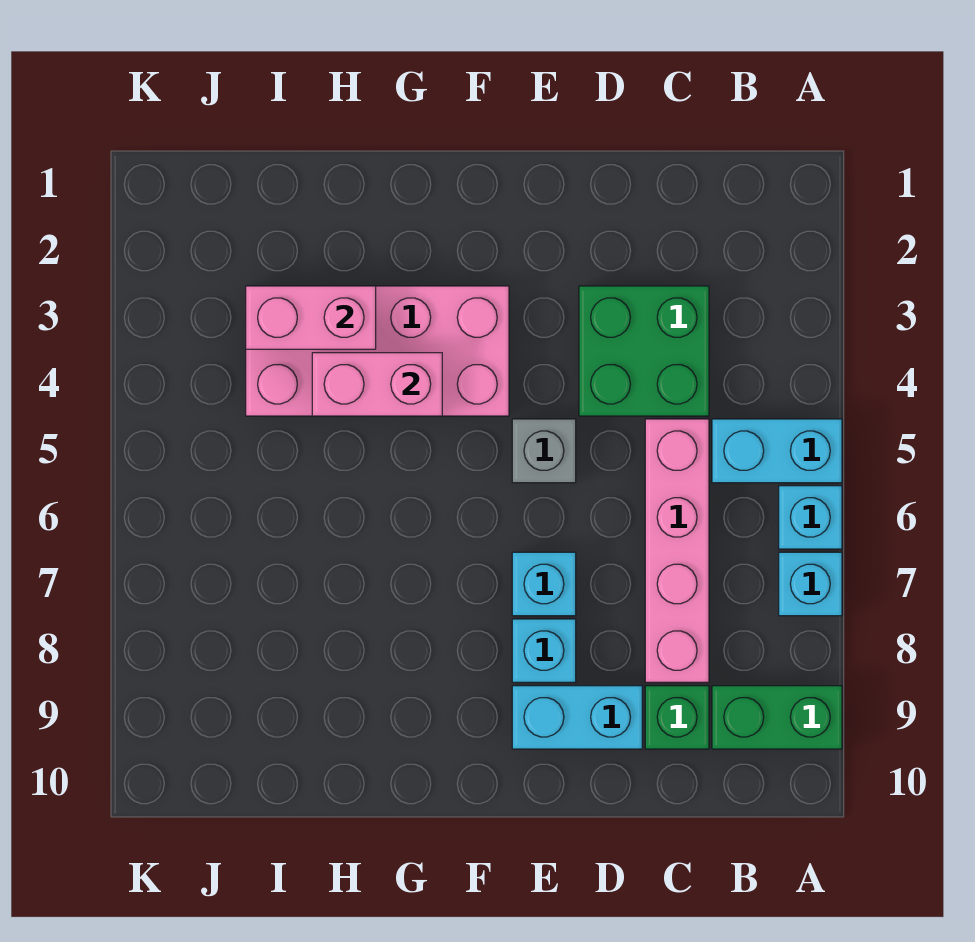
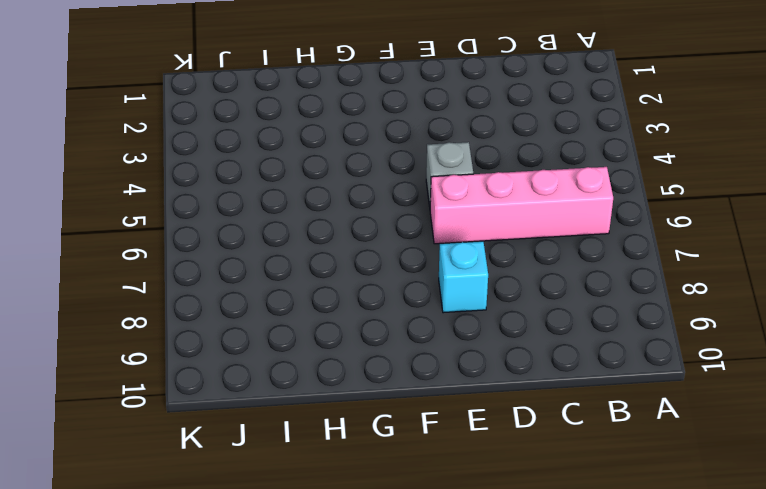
pink brick B6:E6 level 1 -> pink brick C5:C8 level 1
none -> cyan brick A5:B5 level 1
none -> cyan brick A6 level 1
none -> cyan brick A7 level 1

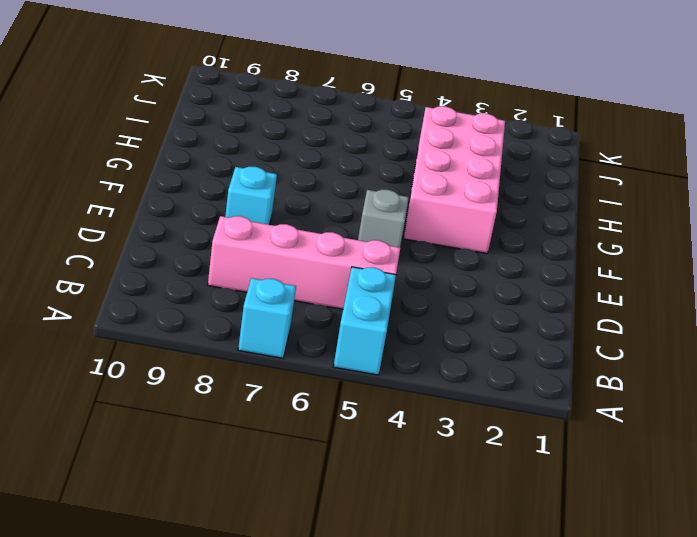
none -> cyan brick A6 level 1
none -> green brick A9:B9 level 1
none -> green brick C3:D4 level 1

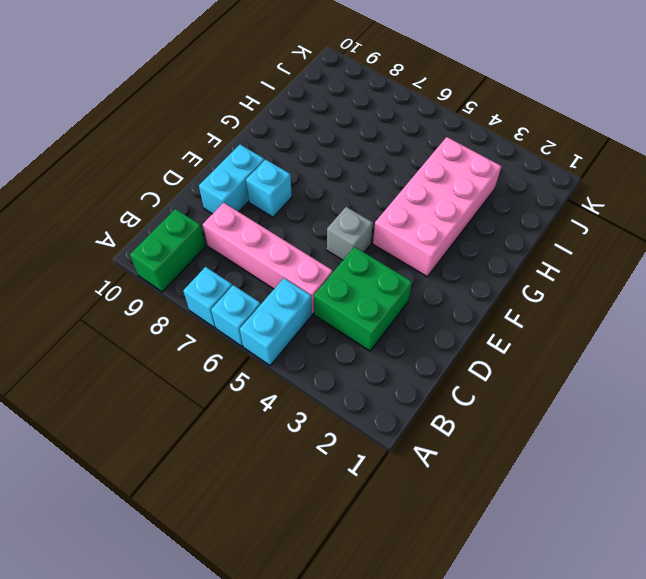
none -> green brick C9 level 1
none -> cyan brick E7 level 1
none -> pink brick G4:H4 level 2

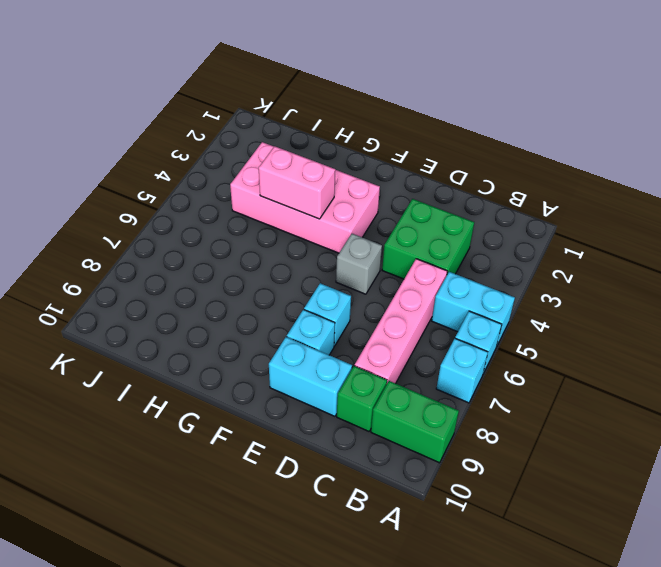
none -> pink brick H3:I3 level 2

